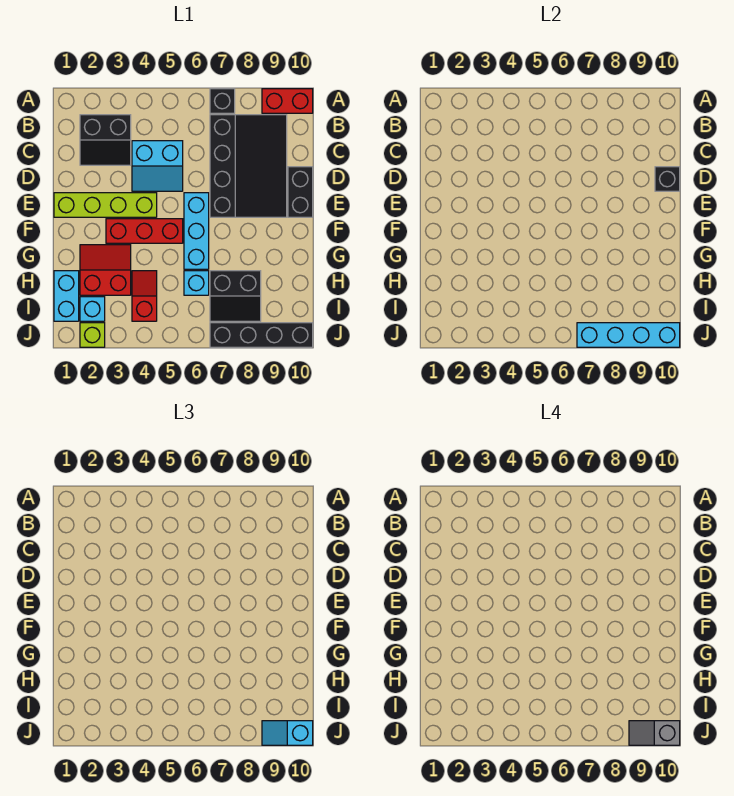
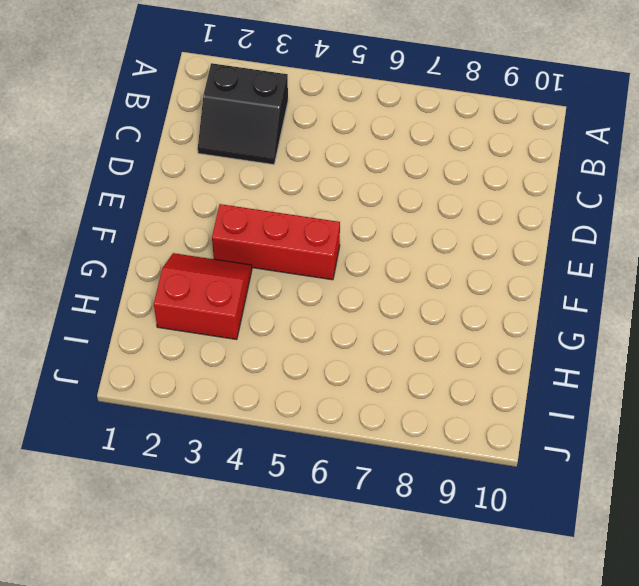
none -> black brick A7 level 1
none -> red brick A9:A10 level 1
none -> black slope B7:E9 level 1 top 7

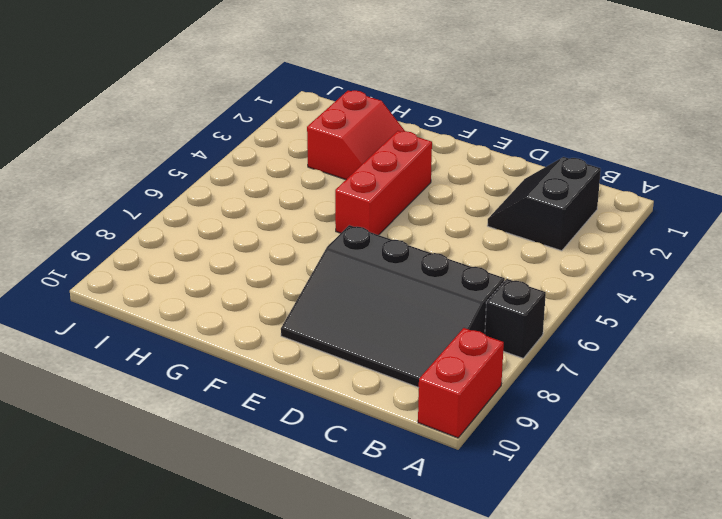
none -> cyan slope C4:D5 level 1 top C
none -> black brick D10:E10 level 1
none -> lime brick E1:E4 level 1

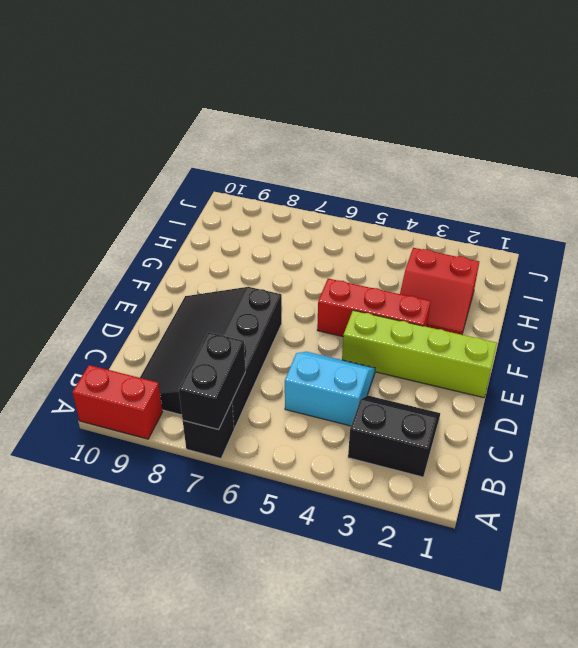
black brick A7:B7 level 2 -> black brick D10:E10 level 1
none -> cyan brick E6:G6 level 1
none -> cyan brick H1:I1 level 1
none -> red slope H4:I4 level 1 top I

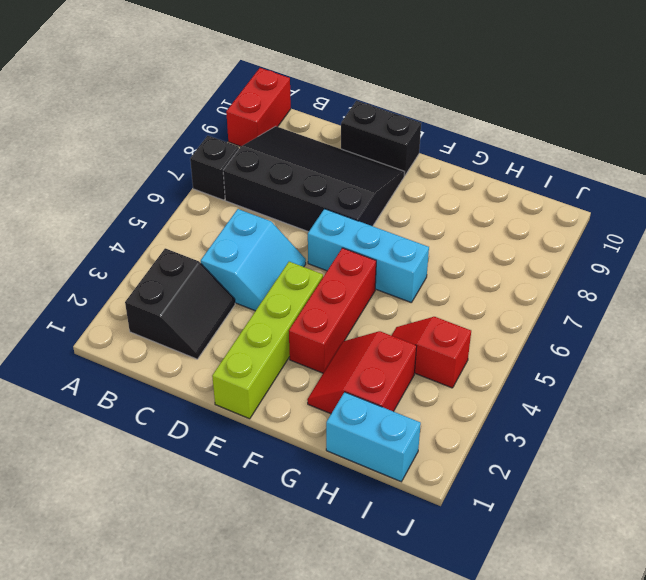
none -> cyan brick H6 level 1
none -> black slope H7:I8 level 1 top H
none -> cyan brick I2 level 1

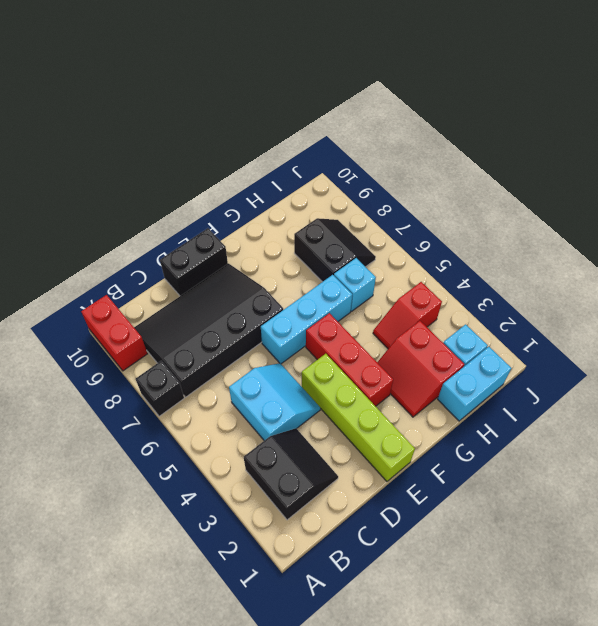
none -> lime brick J2 level 1
none -> black brick J7:J10 level 1
none -> black brick D10 level 2

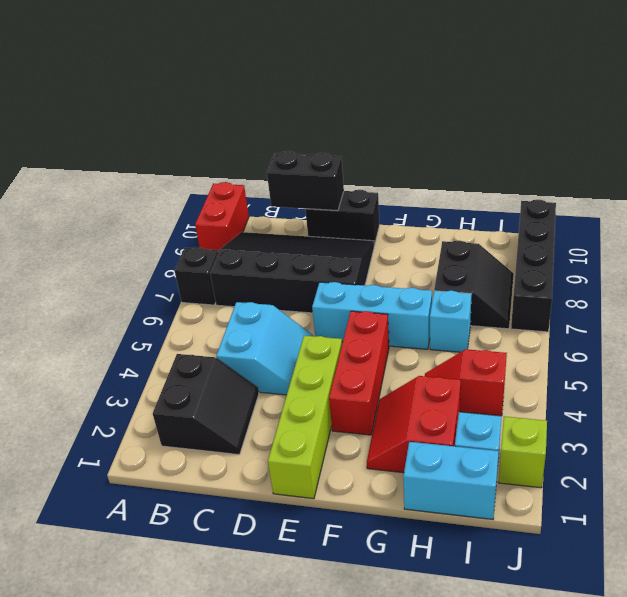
black brick C10:D10 level 2 -> black brick D10 level 2
none -> cyan brick J7:J10 level 2
none -> cyan slope J9:J10 level 3 top 10
none -> grey slope J9:J10 level 4 top 10

